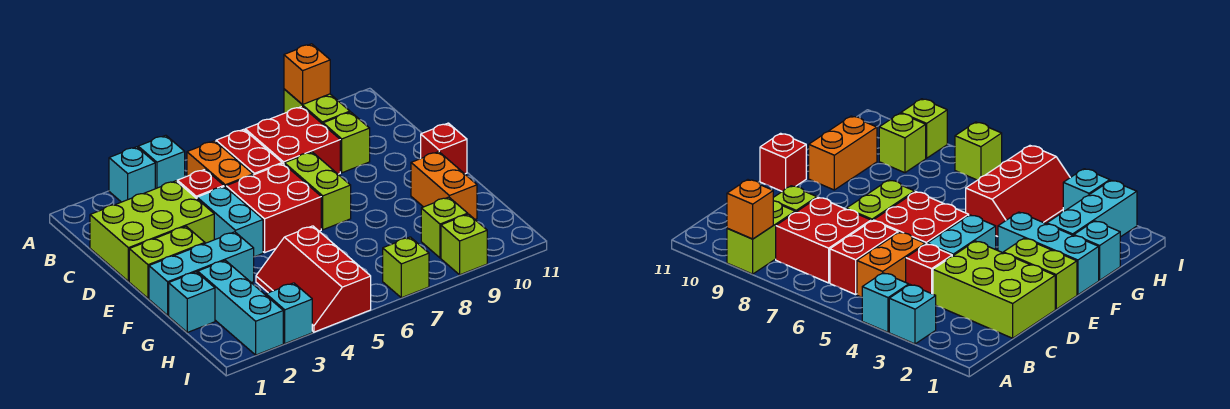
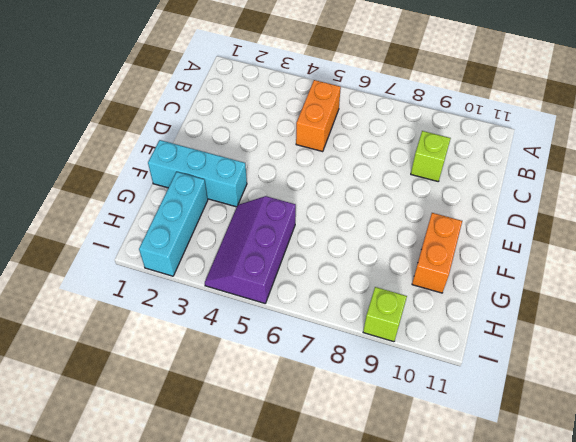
purple slope G4:I5 level 1 top 5 -> red slope G4:I5 level 1 top 5
none -> cyan brick A3 level 1
none -> cyan brick A4 level 1
none -> lime brick A9:B9 level 1

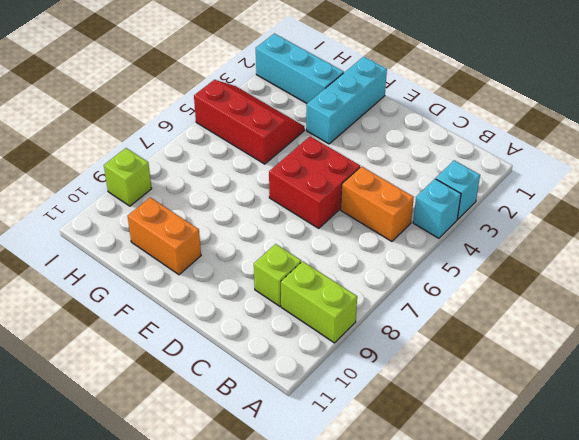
none -> red brick B6:C6 level 1
none -> red brick B7:C8 level 1
none -> lime brick C1:D3 level 1

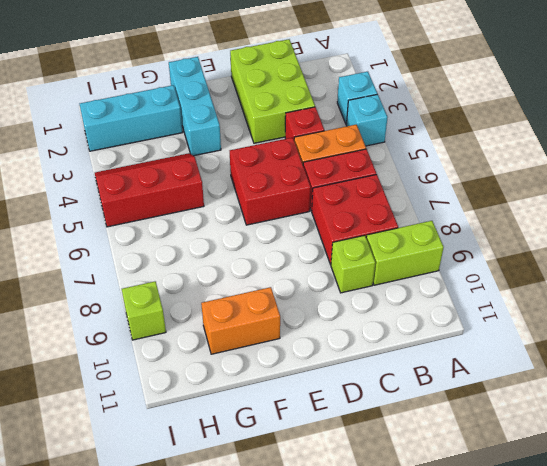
none -> cyan brick D4:E4 level 1
none -> lime brick D7:E7 level 1
none -> lime brick E1:E2 level 1

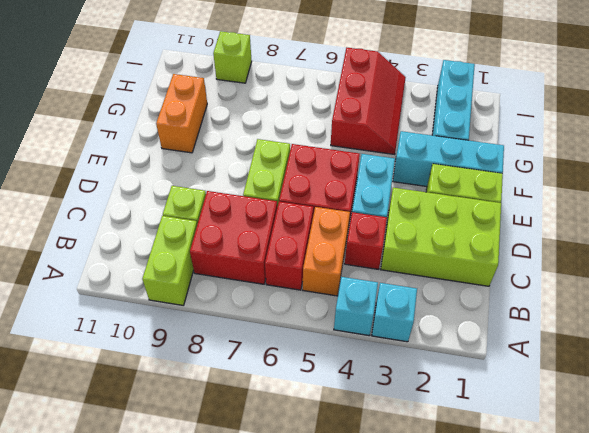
none -> red brick E11 level 1
none -> cyan brick G1 level 1
none -> lime brick H9 level 1

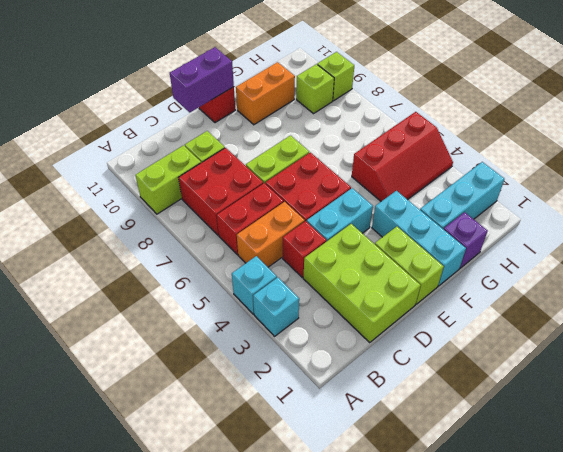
purple brick D11:E11 level 2 -> none
purple brick G1 level 1 -> cyan brick G1 level 1
none -> cyan brick I3 level 1
none -> lime brick I7 level 1
none -> orange brick A9 level 2

